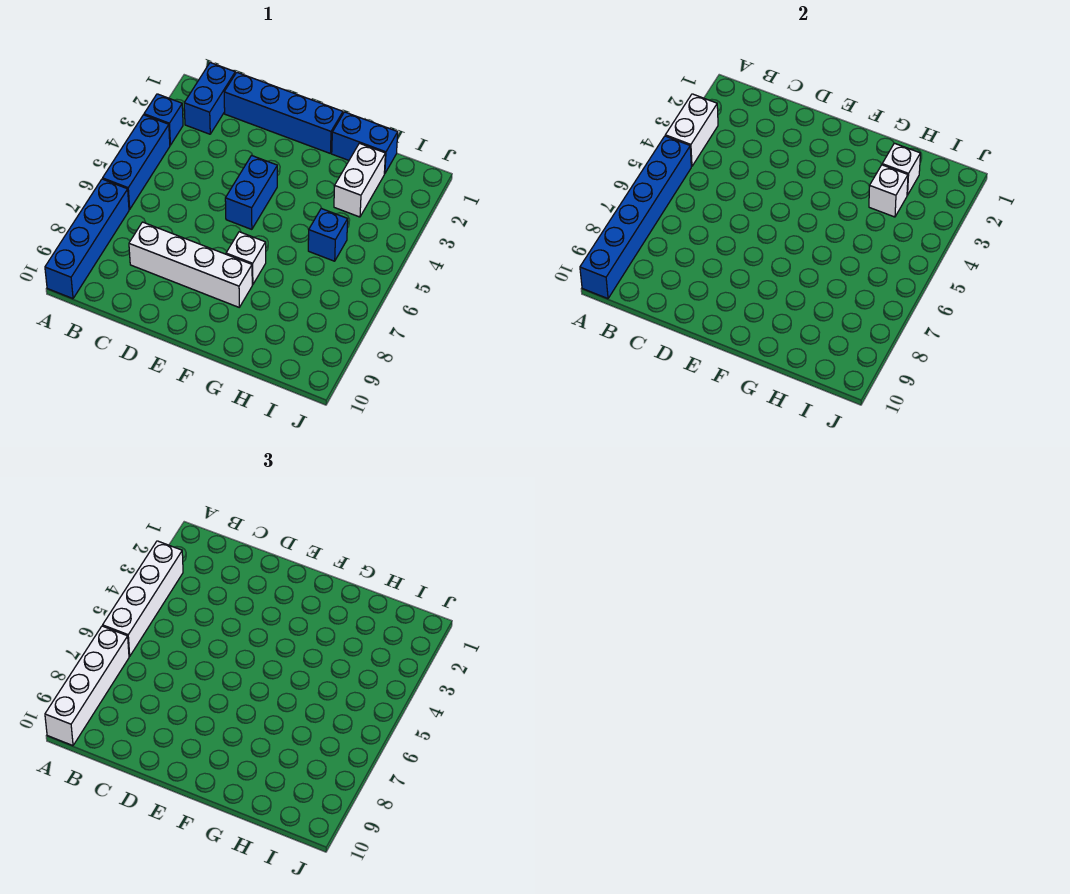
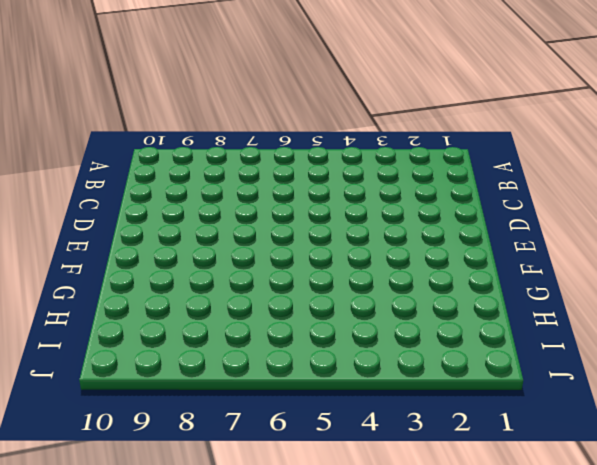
none -> blue brick A3 level 1
none -> blue brick A4:A6 level 1
none -> blue brick A7:A10 level 1

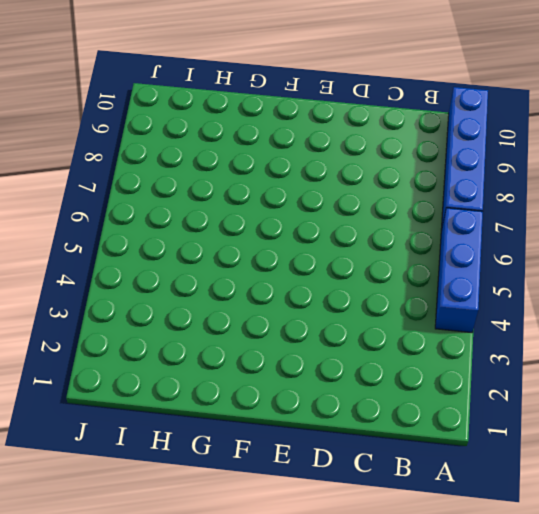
none -> blue brick A3 level 1
none -> blue brick B1:B2 level 1
none -> blue brick C1:F1 level 1

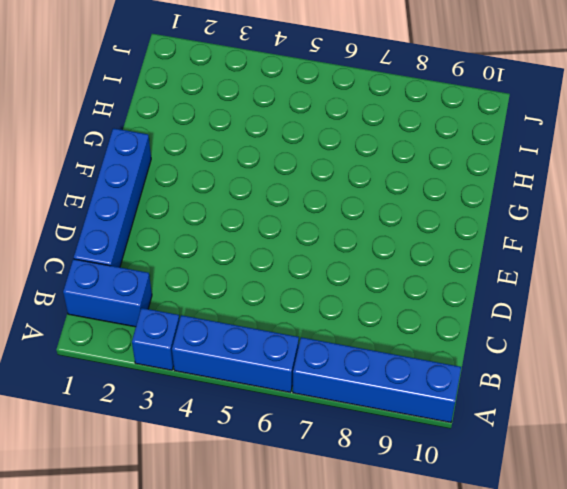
none -> white brick C8:F8 level 1
none -> blue brick E4:E5 level 1
none -> white brick F7 level 1

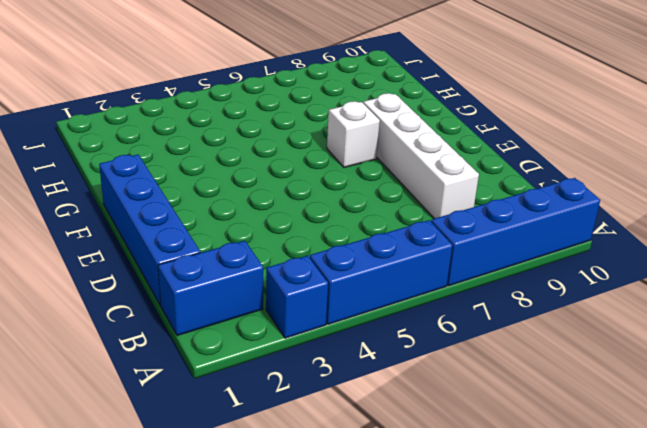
none -> blue brick E4:E5 level 1
none -> blue brick G1:H1 level 1
none -> white brick H2:H3 level 1

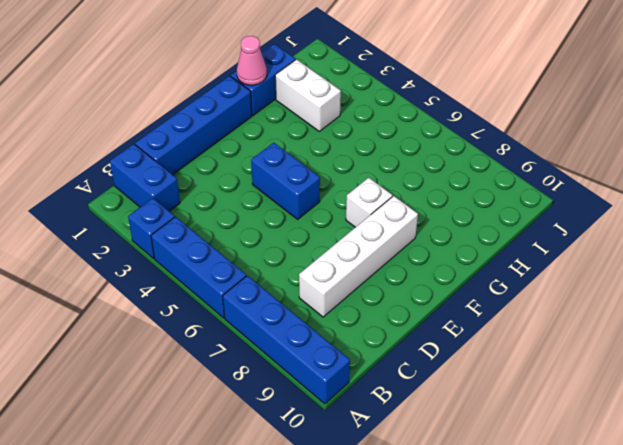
pink cone G1 level 2 -> none
none -> blue brick H5 level 1
none -> white brick A3:A4 level 2
none -> blue brick A5:A10 level 2

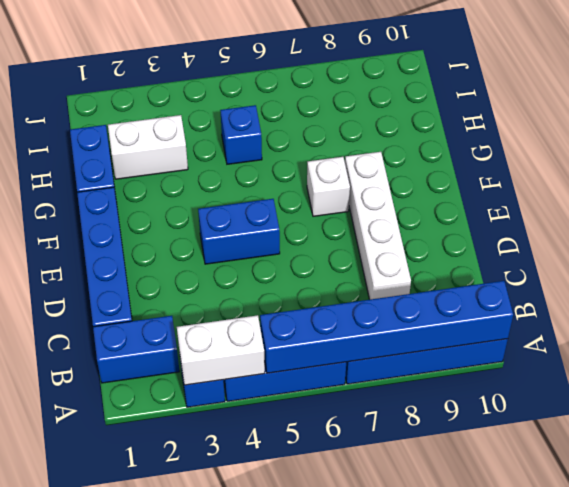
none -> white brick H2 level 2
none -> white brick H3 level 2
none -> white brick A3:A6 level 3

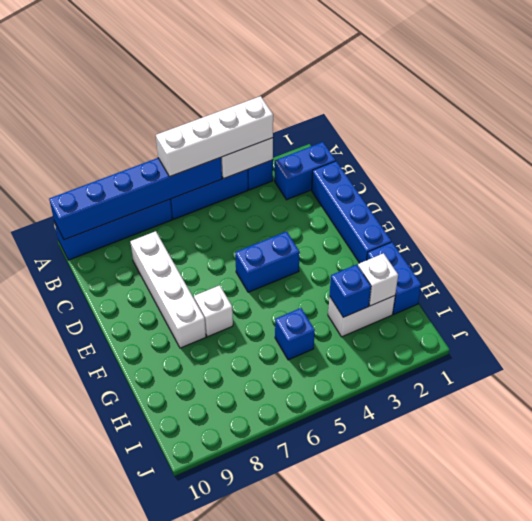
blue brick H3 level 2 -> white brick H3 level 2
none -> white brick A7:A10 level 3

